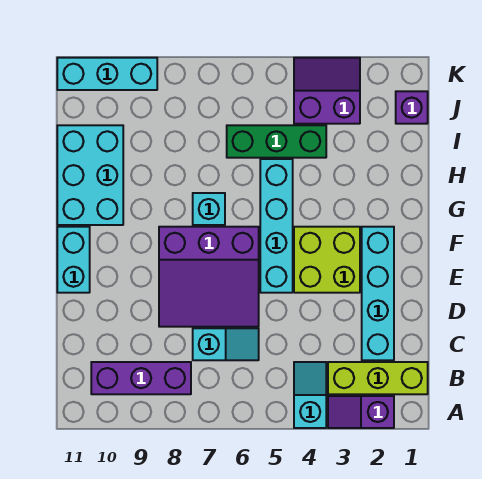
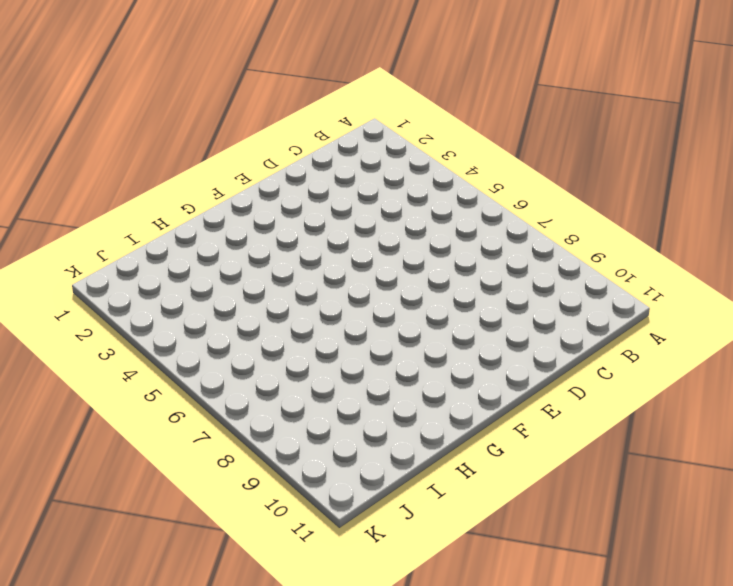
none -> purple slope A2:A3 level 1 top 2
none -> cyan slope A4:B4 level 1 top A
none -> lime brick B1:B3 level 1

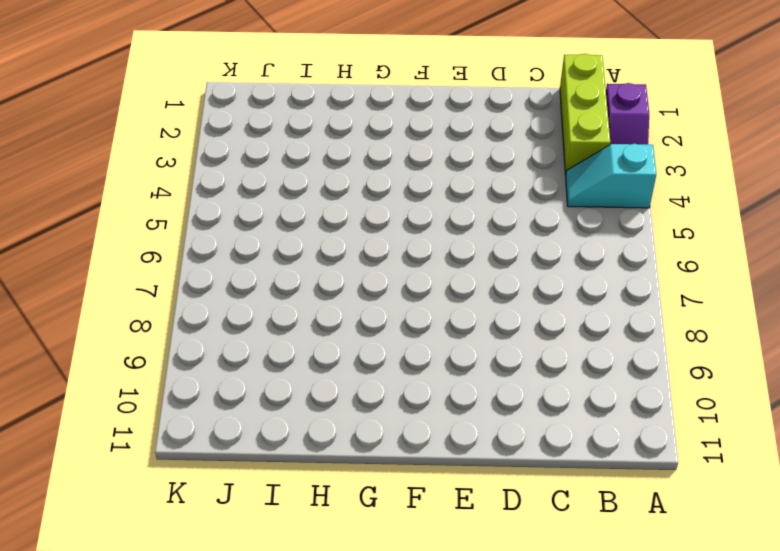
none -> purple brick B8:B10 level 1
none -> cyan brick C2:F2 level 1
none -> cyan slope C6:C7 level 1 top 7

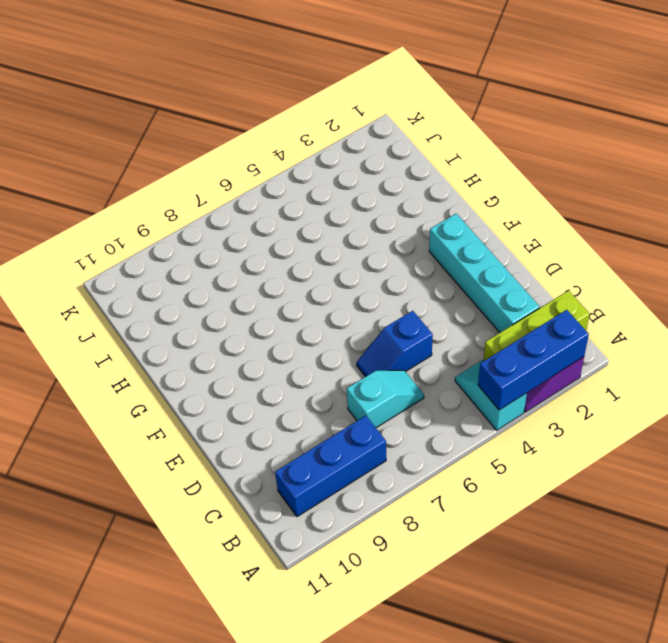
blue brick A2:A4 level 2 -> none
blue brick B8:B10 level 1 -> purple brick B8:B10 level 1
blue slope D5:D6 level 1 top 5 -> purple slope D6:F8 level 1 top F
none -> lime brick E3:F4 level 1
none -> cyan brick E5:H5 level 1
none -> cyan brick E11:F11 level 1

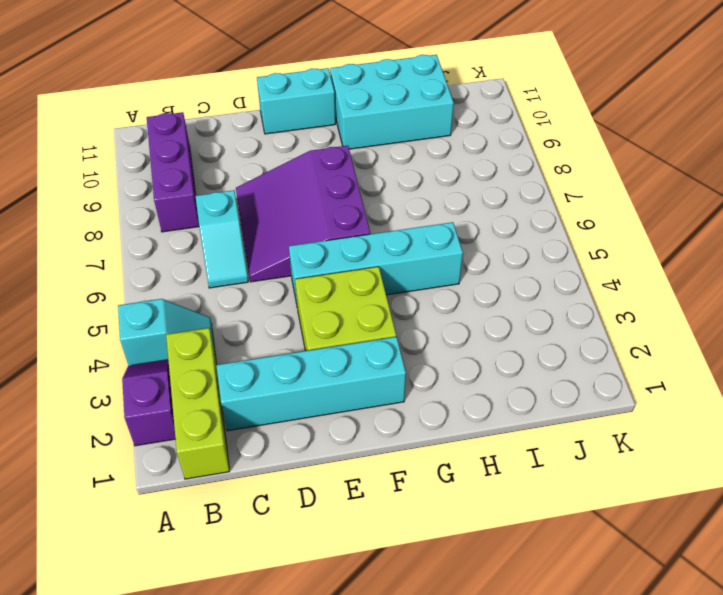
none -> cyan brick G7 level 1
none -> green brick I4:I6 level 1
none -> purple brick J1 level 1

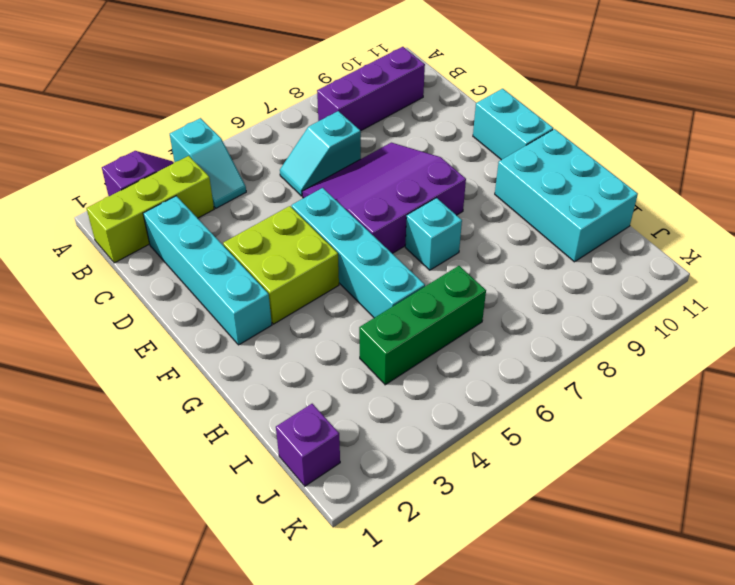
none -> purple slope J3:K4 level 1 top J
none -> cyan brick K9:K11 level 1

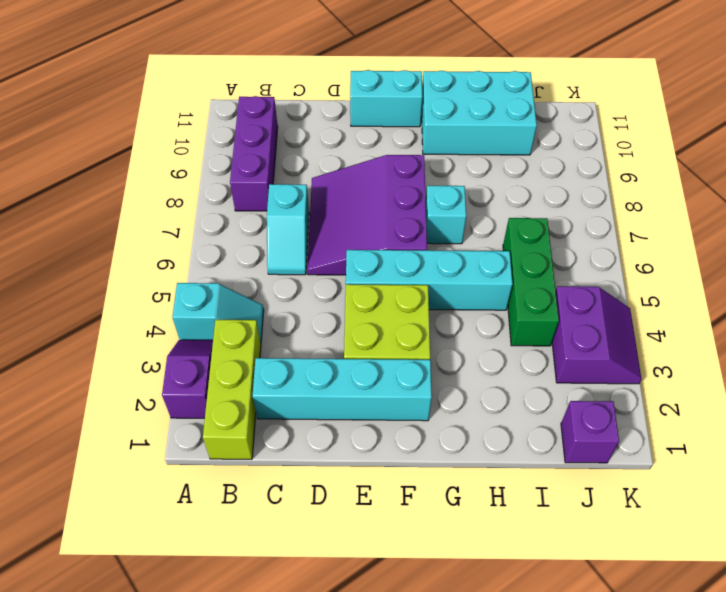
none -> cyan brick K9:K11 level 1

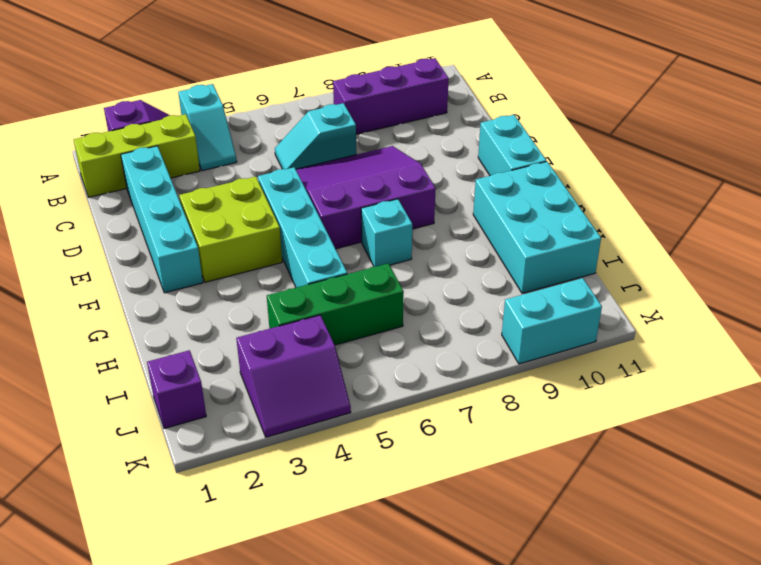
cyan brick K9:K10 level 1 -> cyan brick K9:K11 level 1

